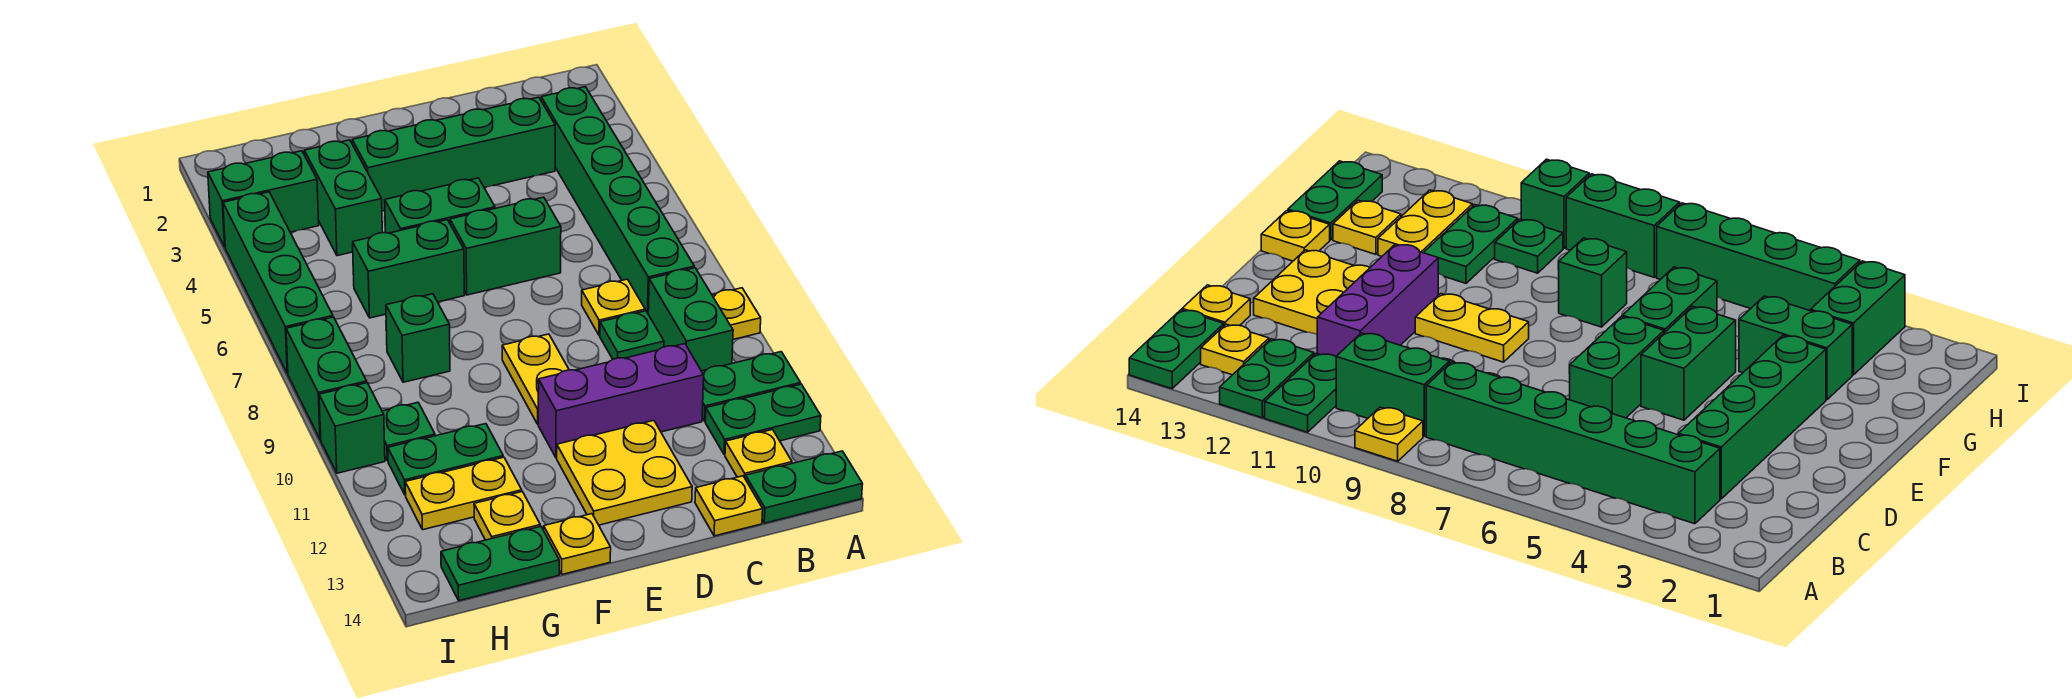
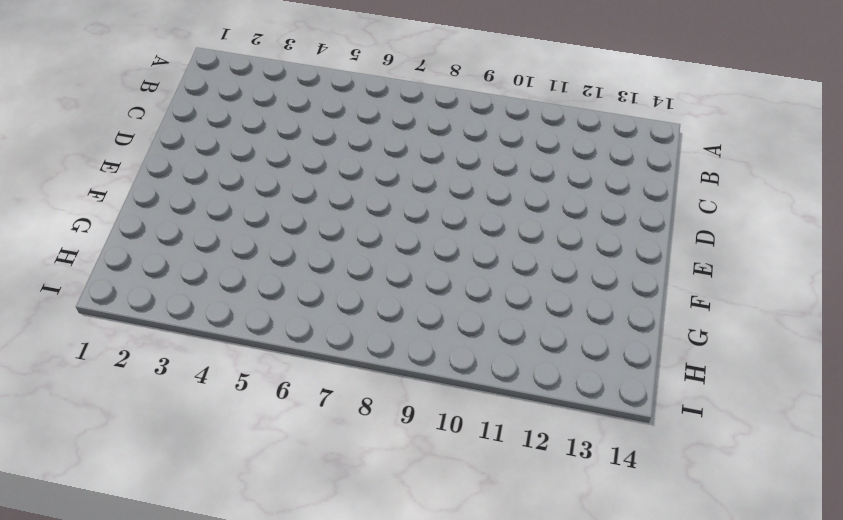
none -> yellow plate A9 level 1
none -> green plate A11:B11 level 1
none -> green plate A12:B12 level 1

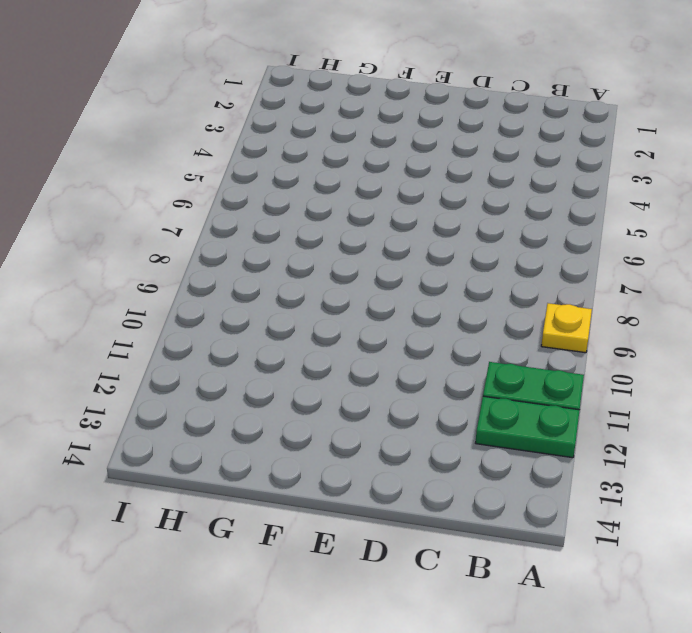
none -> green plate A14:B14 level 1
none -> green brick B3:B8 level 1
none -> green brick B9:B10 level 1

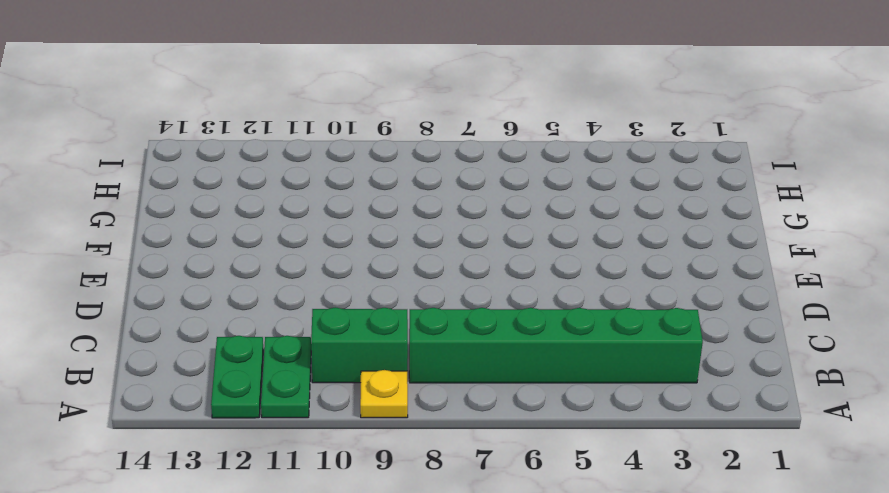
none -> green plate A14:B14 level 1
none -> yellow plate B13 level 1
none -> green brick C3:F3 level 1

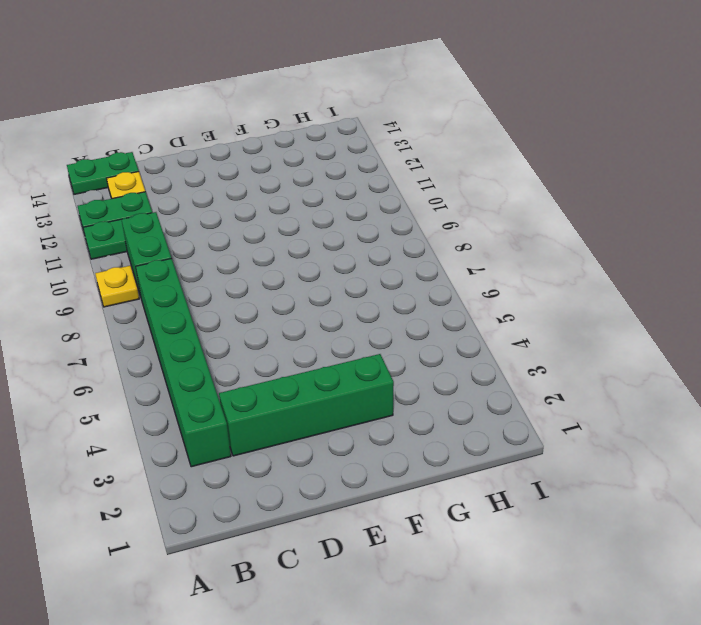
none -> yellow plate C8 level 1
none -> green plate C9 level 1
none -> purple brick C11:E11 level 1

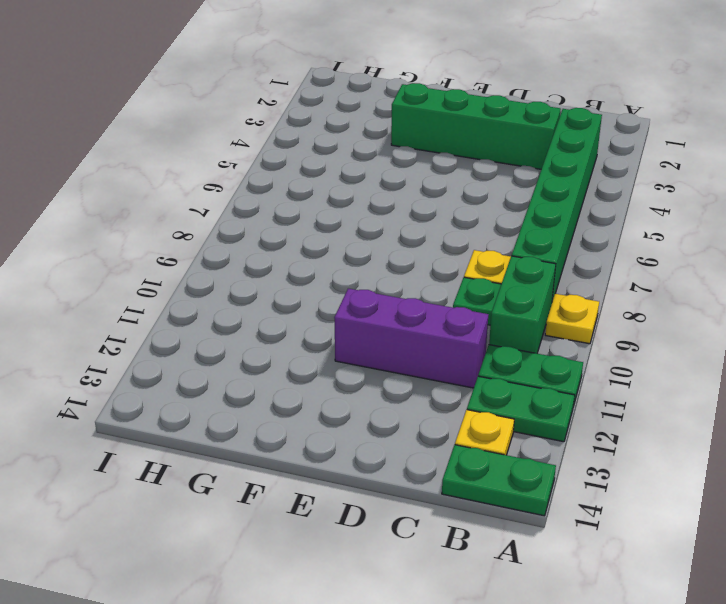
none -> yellow plate C14 level 1
none -> green brick D6:E6 level 1
none -> yellow plate D12:E13 level 1

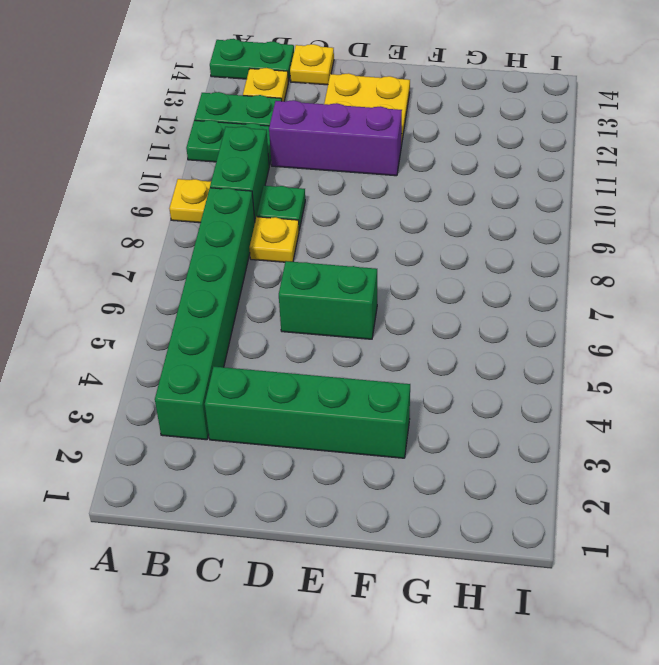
none -> green brick E5:F5 level 1
none -> yellow plate E9:E10 level 1
none -> green brick F6:G6 level 1

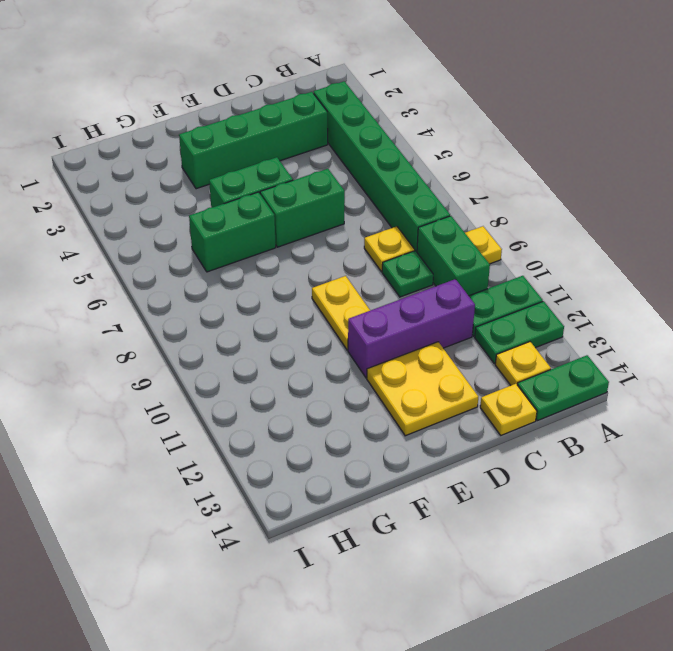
none -> yellow plate F14 level 1
none -> green brick G3:G4 level 1
none -> green brick G8 level 1

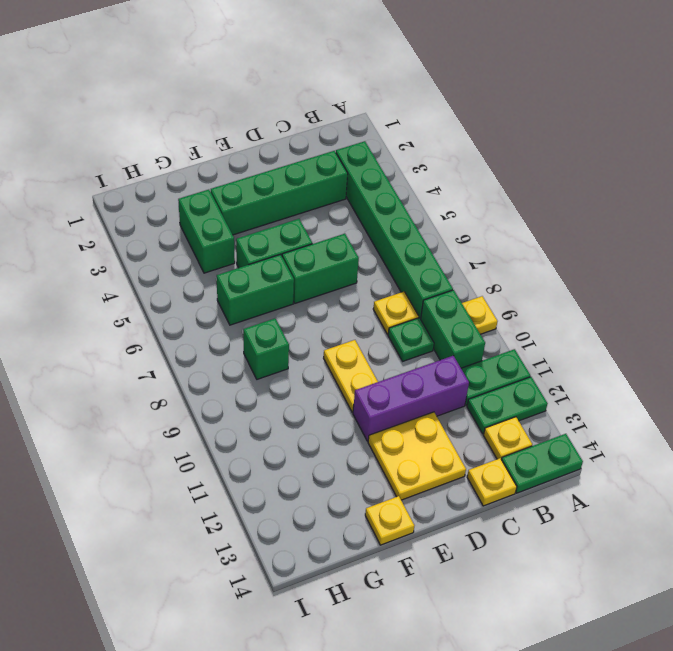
none -> green plate G11:H11 level 1
none -> yellow plate G12:H12 level 1
none -> yellow plate G13 level 1

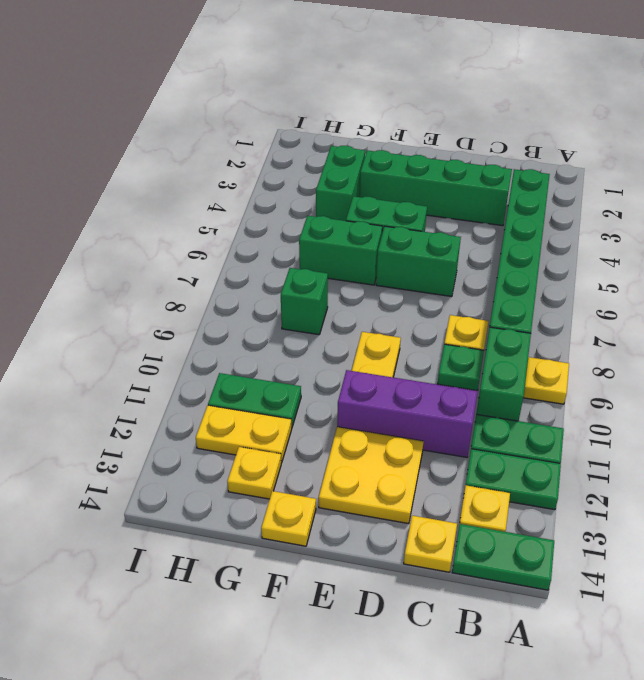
none -> green plate G14:H14 level 1
none -> green brick H3:I3 level 1
none -> green plate H10 level 1

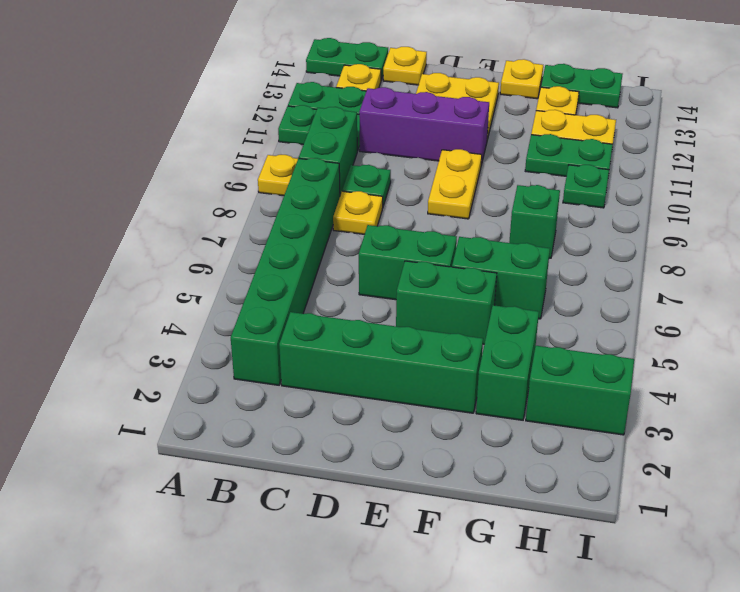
none -> green brick I4:I7 level 1
none -> green brick I8:I9 level 1
none -> green brick I10 level 1

